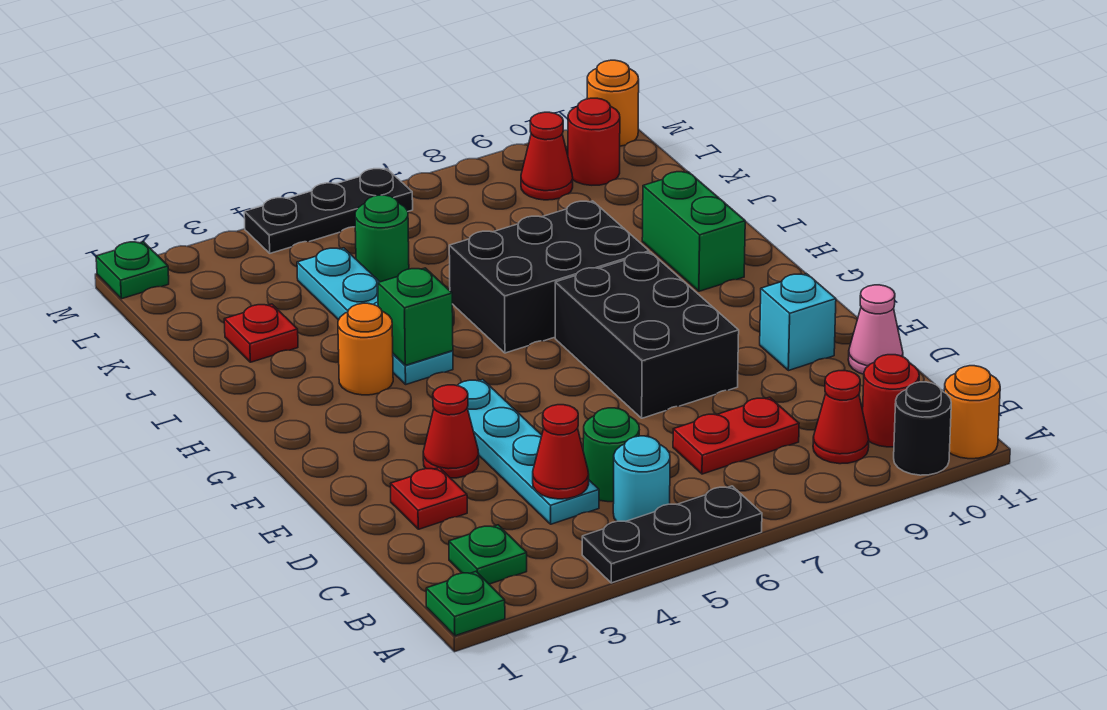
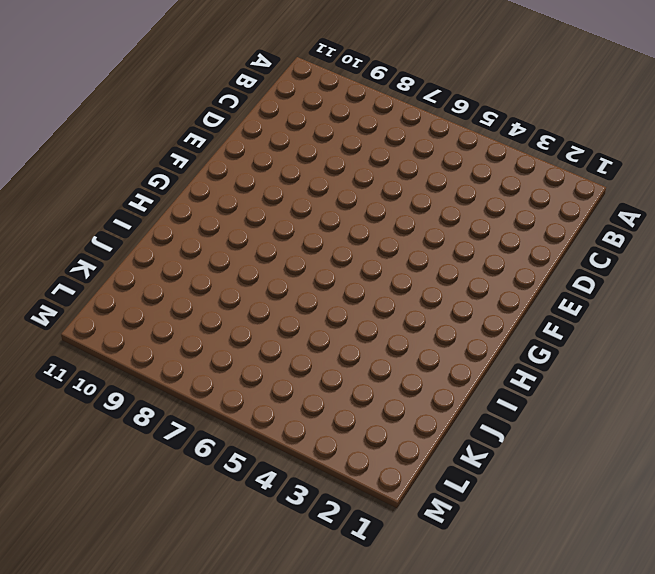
none -> green plate A1 level 1
none -> black plate A4:A6 level 1
none -> black round brick A10 level 1

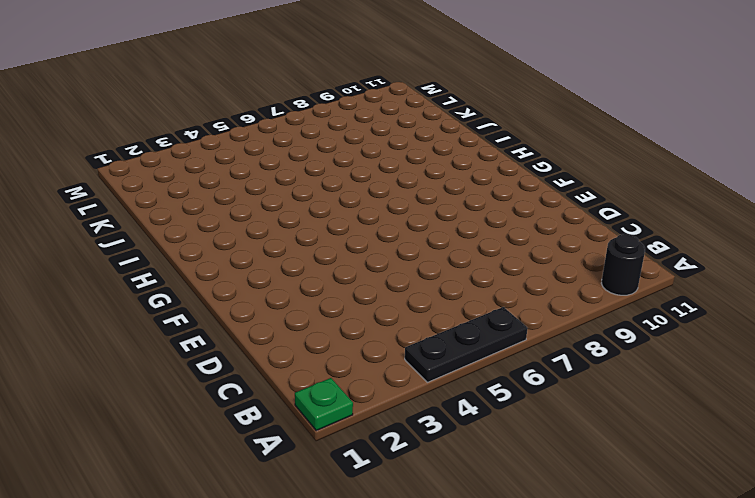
none -> orange round brick A11 level 1
none -> green plate B2 level 1
none -> cyan round brick B5 level 1

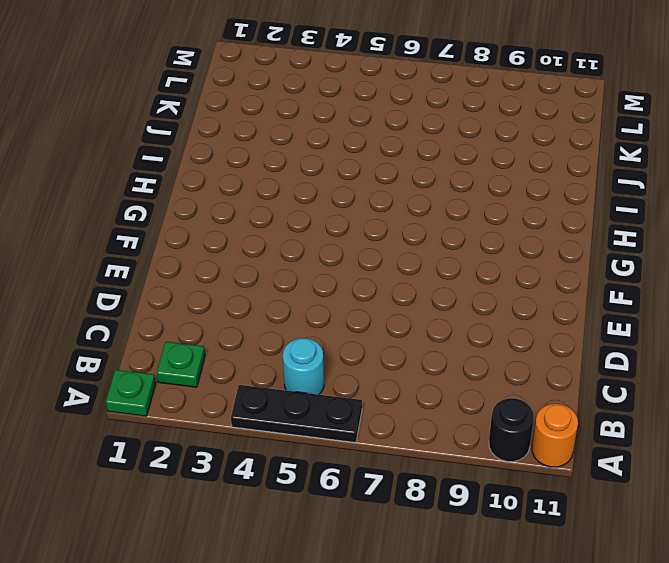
none -> red cone B9 level 1
none -> red round brick B10 level 1
none -> cyan plate C4:F4 level 1

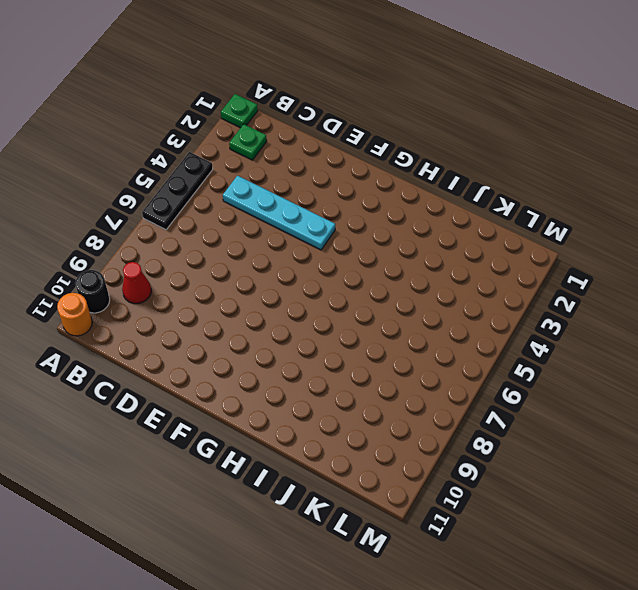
none -> cyan round brick B5 level 1
none -> red round brick B10 level 1
none -> green round brick C5 level 1

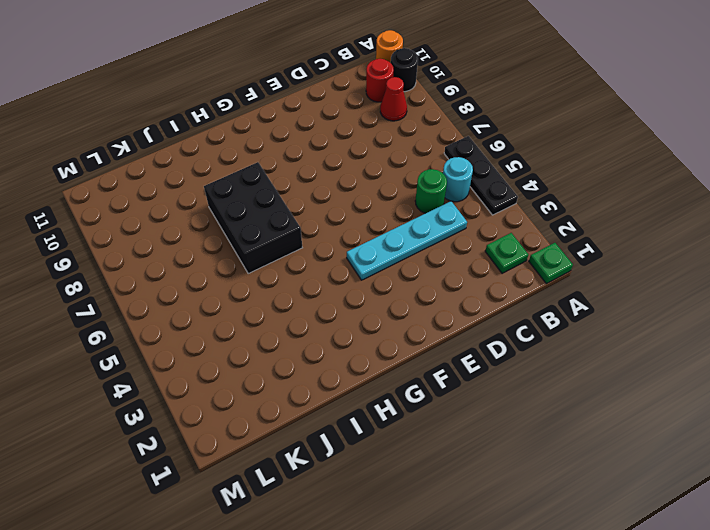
none -> red plate C7:C8 level 1
none -> red plate D2 level 1
none -> pink cone D11 level 1

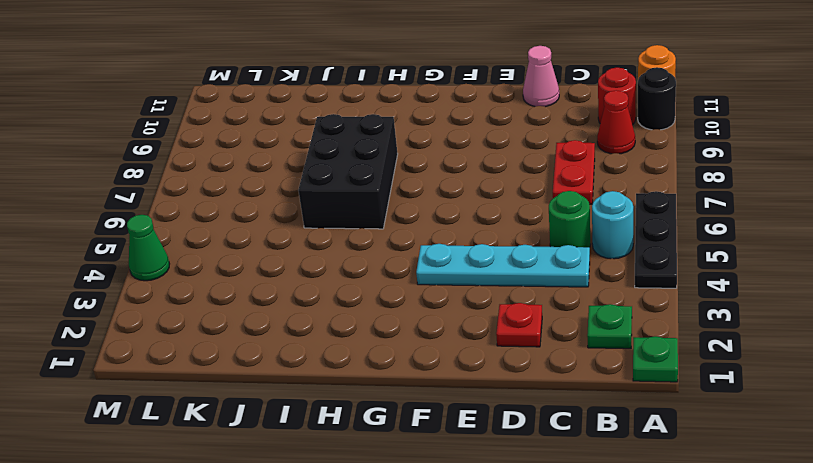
green cone M4 level 1 -> black plate M4:M6 level 1
none -> red cone E3 level 1
none -> black brick E7:G8 level 1
none -> cyan brick E10 level 1

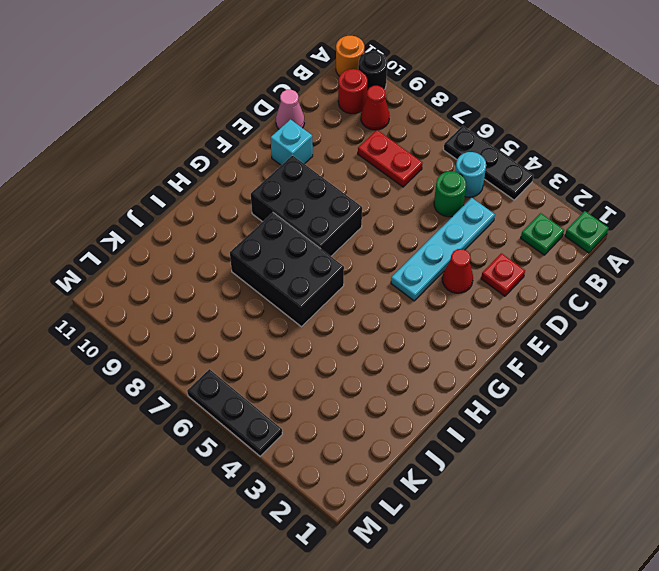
black brick F7:G9 level 1 -> black brick E7:G8 level 1
none -> orange round brick H3 level 1
none -> cyan plate H4:K4 level 1
none -> green brick H10:I10 level 1

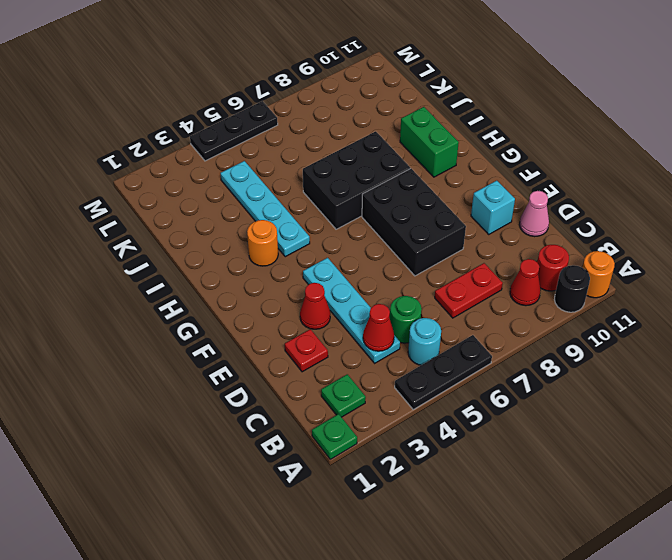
none -> red plate J2 level 1
none -> green round brick K5 level 1
none -> red cone L9 level 1

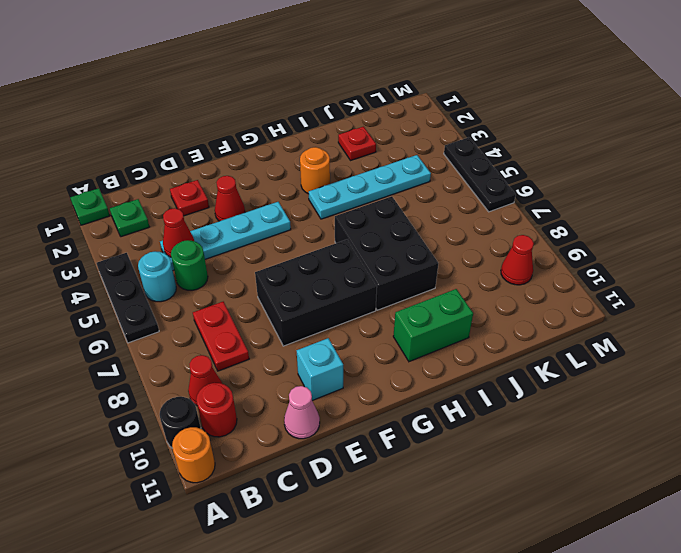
none -> green round brick K5 level 1
none -> red round brick L10 level 1
none -> green plate M1 level 1

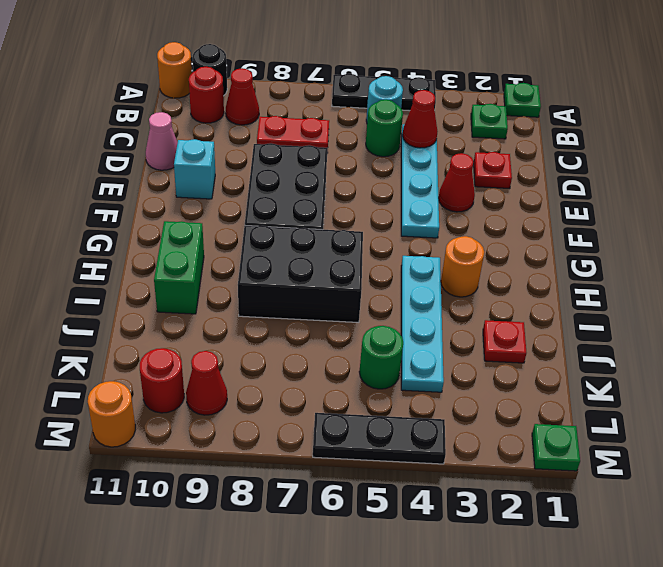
none -> green brick H4 level 2

